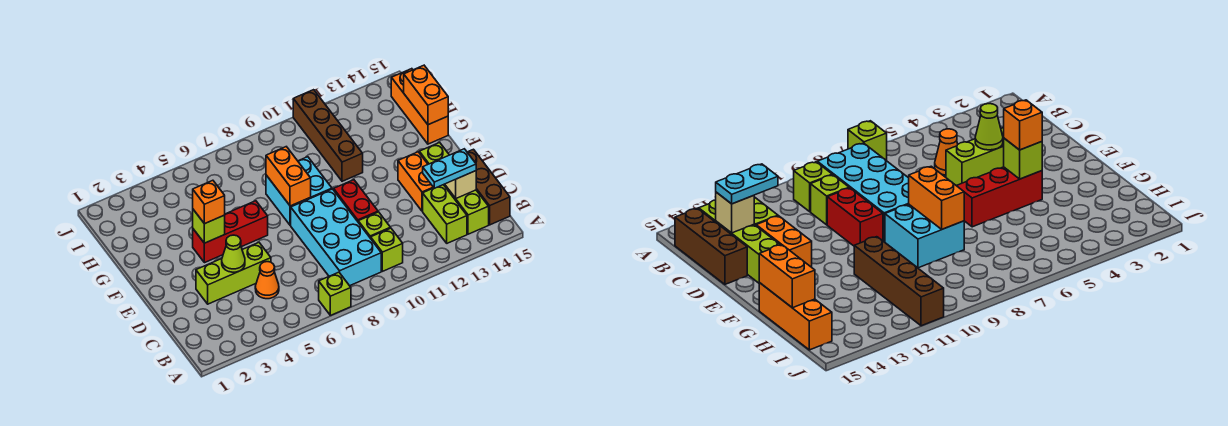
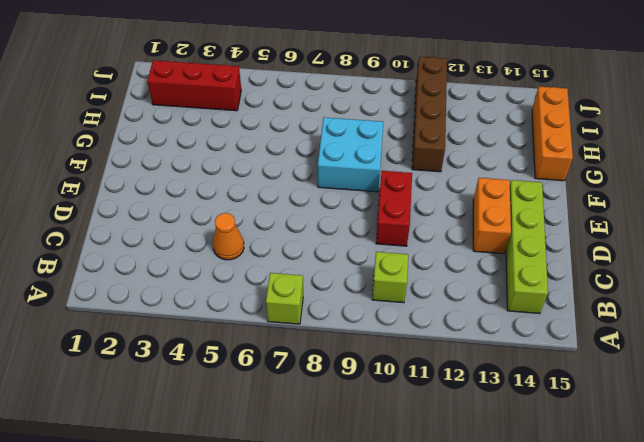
red brick I2:I4 level 1 -> red brick F4:F6 level 1
none -> cyan brick B8:E9 level 1
none -> lime brick B13:C13 level 1
none -> brown brick B15:D15 level 1

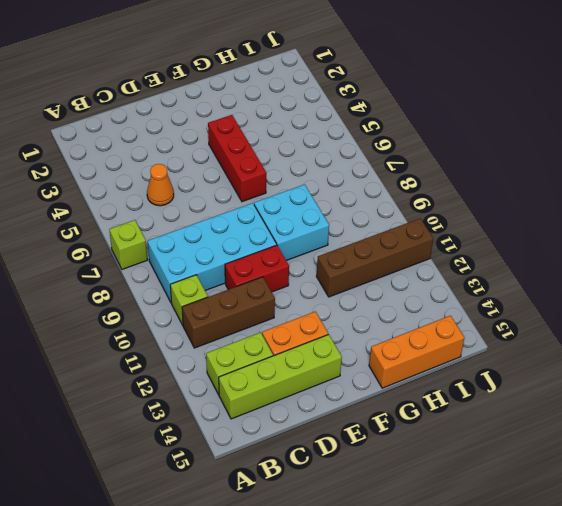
brown brick B11:D11 level 1 -> brown brick B15:D15 level 1
none -> lime brick C10 level 1
none -> lime brick D3:D5 level 1
none -> tan brick C14 level 2

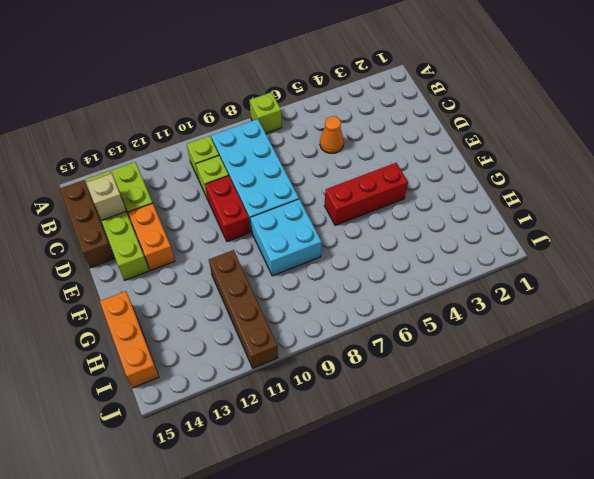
none -> lime brick D3:D5 level 1
none -> lime cone D4 level 2
none -> lime brick F4 level 2

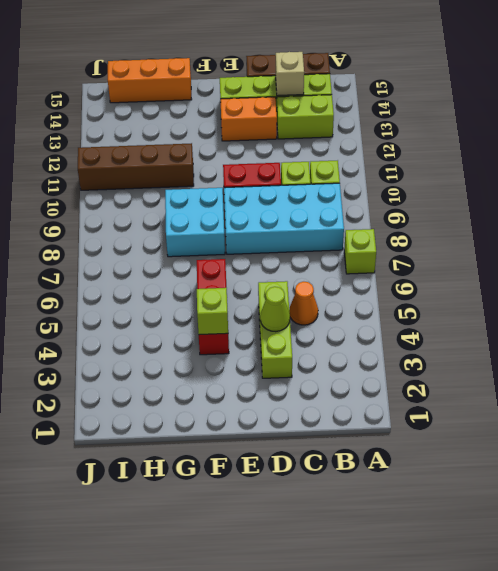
none -> orange brick F8:G8 level 2
none -> orange brick G15:H15 level 2
none -> cyan plate C13:C14 level 3

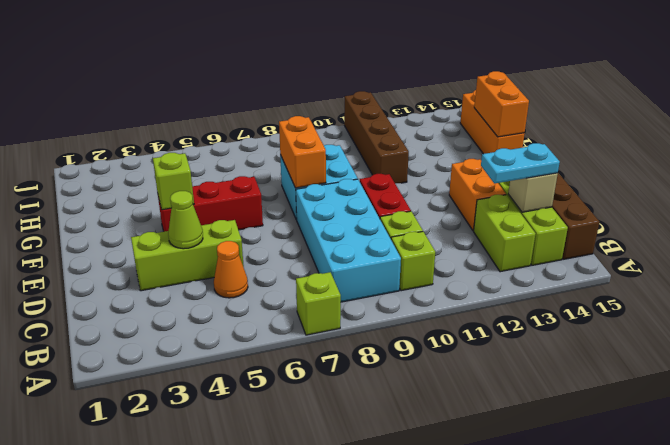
none -> orange brick F4 level 3

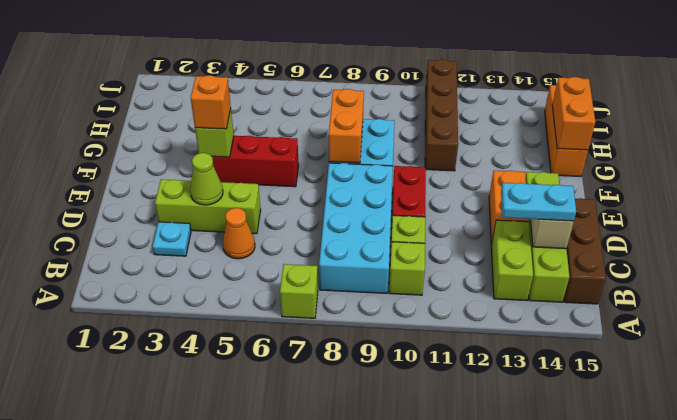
cyan plate C3 level 1 -> none

